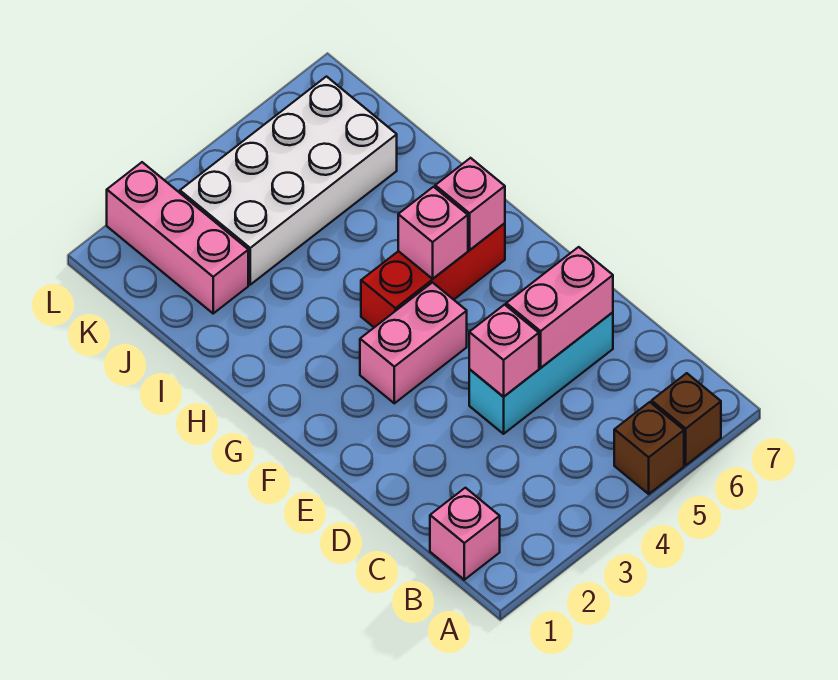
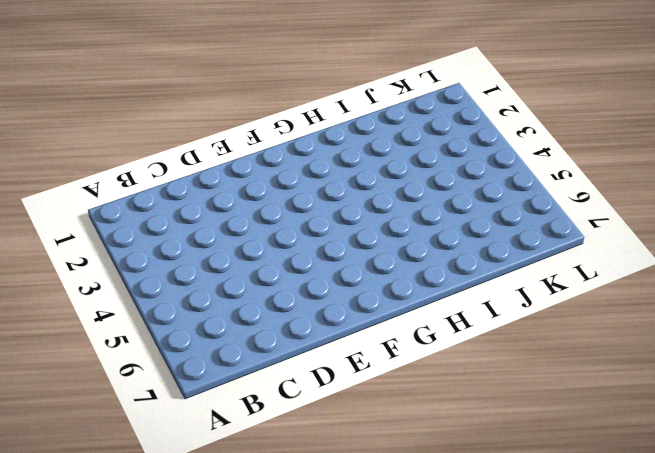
none -> brown brick A5 level 1
none -> brown brick A6 level 1
none -> pink brick B1 level 1

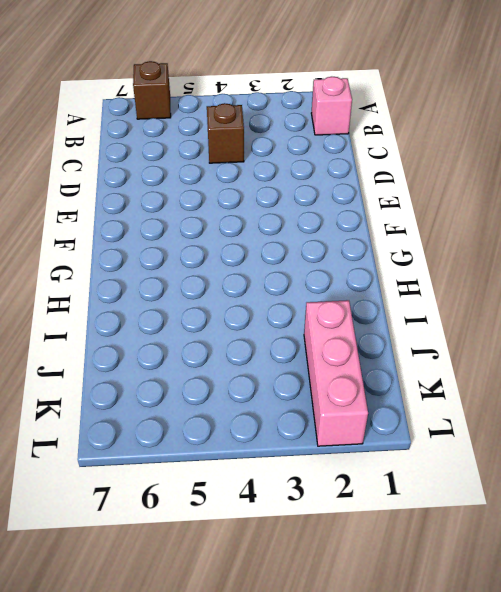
brown brick C4 level 1 -> brown brick A5 level 1
none -> cyan brick D4:D6 level 1
none -> pink brick F3:F4 level 1
none -> red brick G4:G6 level 1

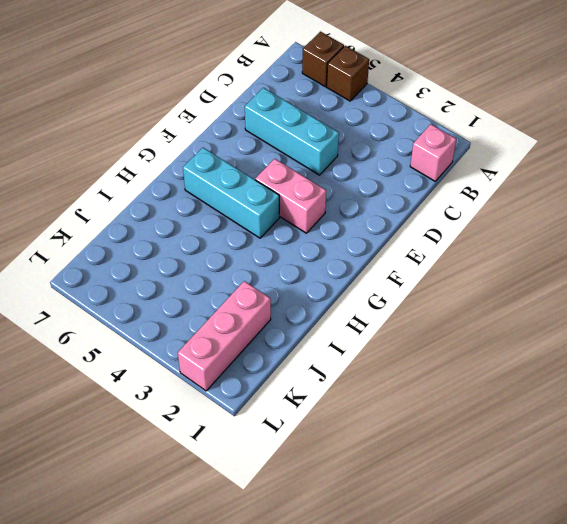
cyan brick G4:G6 level 1 -> red brick G4:G6 level 1
none -> white brick J3:K6 level 1
none -> pink brick D4 level 2
none -> pink brick D5:D6 level 2

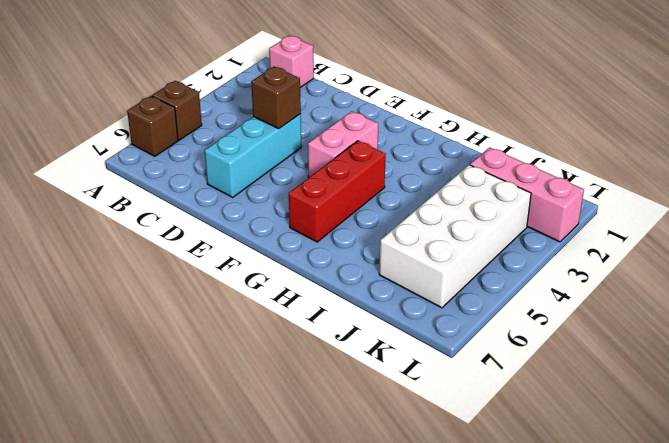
brown brick D4 level 2 -> pink brick D4 level 2
none -> pink brick D5:D6 level 2
none -> pink brick G5 level 2
none -> pink brick G6 level 2

